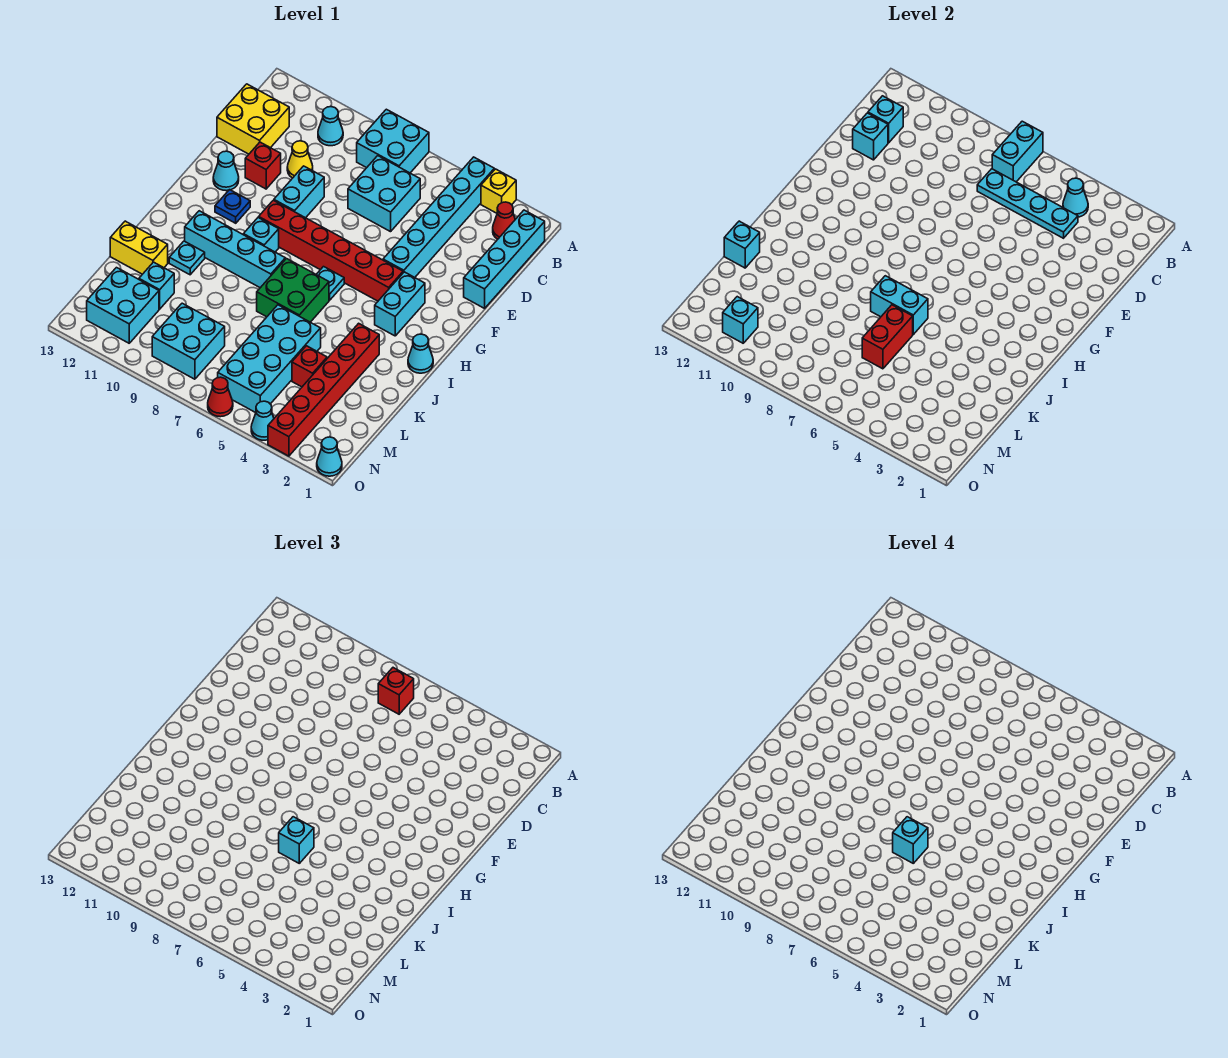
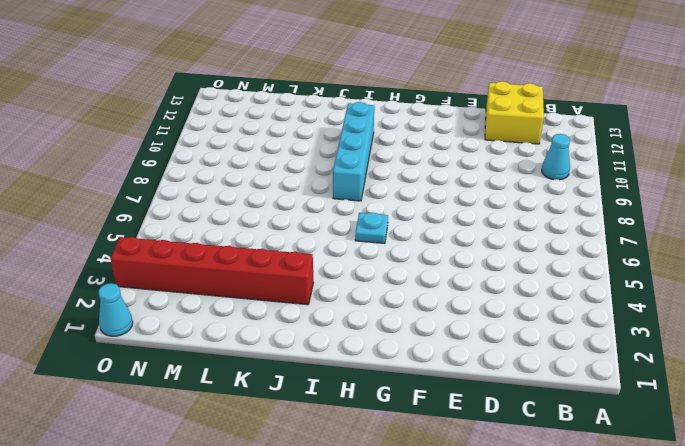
none -> yellow brick A3 level 1
none -> cyan brick A4:F4 level 1
none -> cyan brick A7:B8 level 1
none -> cyan brick B1:E1 level 1

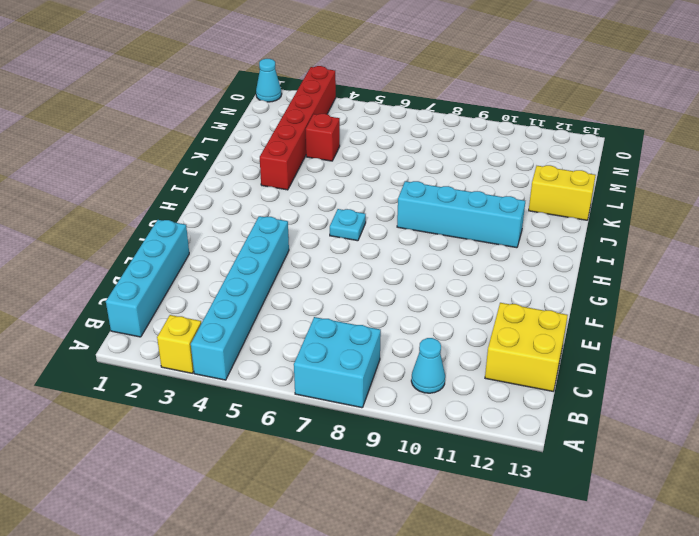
none -> red cone B2 level 1
none -> cyan brick C6:D7 level 1
none -> yellow cone D10 level 1
none -> cyan brick E9:F9 level 1

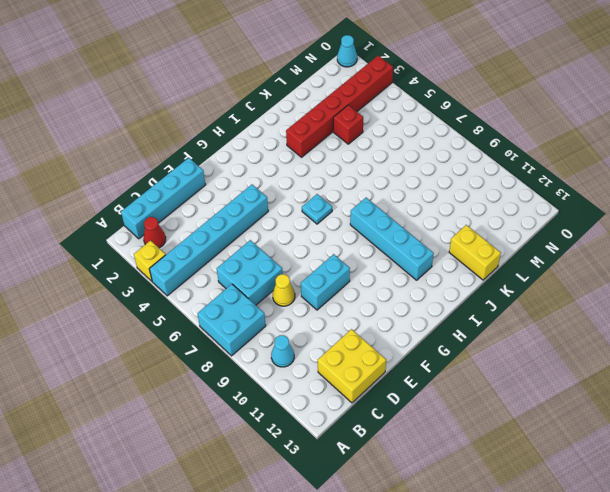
yellow cone D8 level 1 -> yellow cone D10 level 1
none -> red brick E11 level 1
none -> cyan cone F12 level 1
none -> cyan brick G3:H3 level 1
none -> red brick G4:G9 level 1

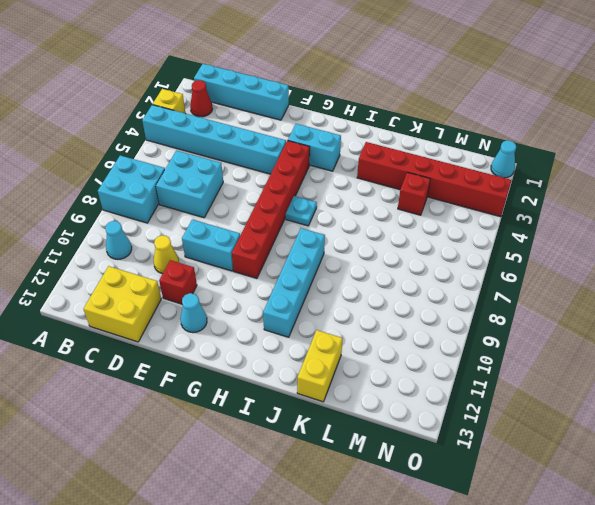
none -> blue plate G11 level 1
none -> cyan brick H9 level 1
none -> cyan cone I1 level 1
none -> green brick I6:J7 level 1

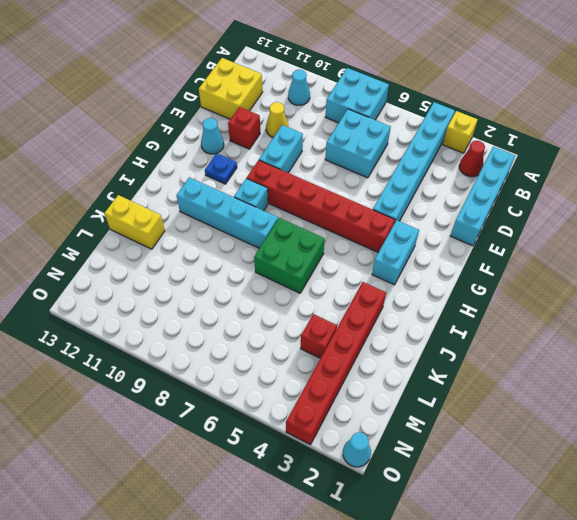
none -> cyan plate H6 level 1
none -> cyan cone I1 level 1
none -> cyan plate J11 level 1
none -> cyan brick K5:N6 level 1

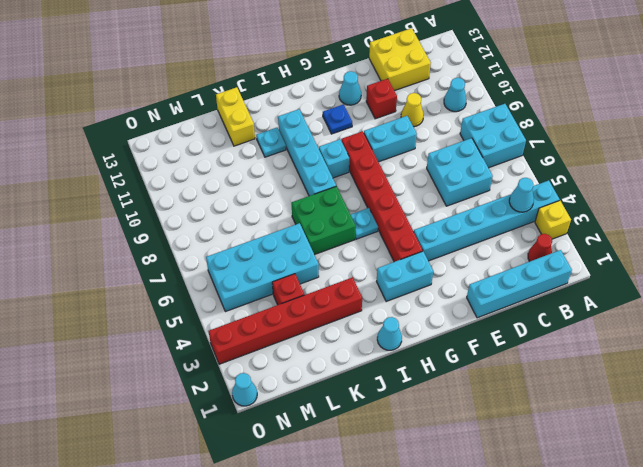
none -> cyan brick L11 level 1
none -> cyan brick M8:N9 level 1
none -> cyan brick M11:N12 level 1
none -> cyan cone O4 level 1

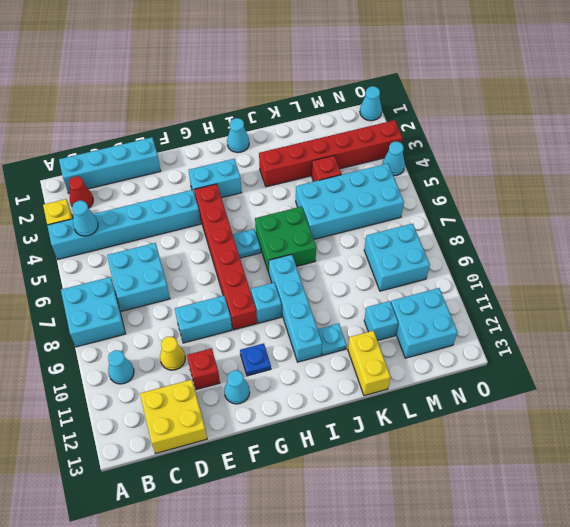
none -> red cone O6 level 1
none -> cyan brick A7:B7 level 2
none -> cyan plate C4:C7 level 2
none -> cyan brick C12 level 2

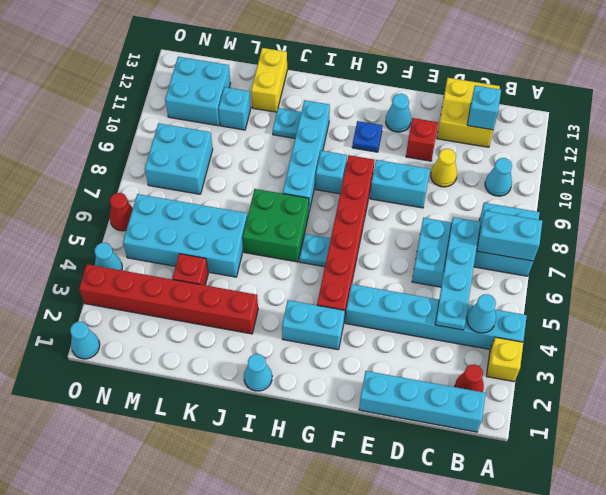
none -> cyan brick D12 level 2
none -> cyan brick J6:J7 level 2
none -> red brick K6:L6 level 2
none -> cyan brick K13 level 2

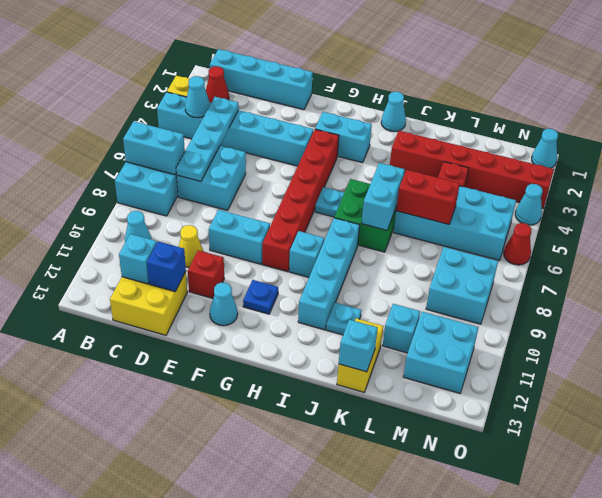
blue brick D12 level 2 -> cyan brick D12 level 2
none -> cyan brick N11 level 2
none -> red brick B7 level 3
none -> cyan brick J6 level 3
none -> cyan brick J6 level 4

